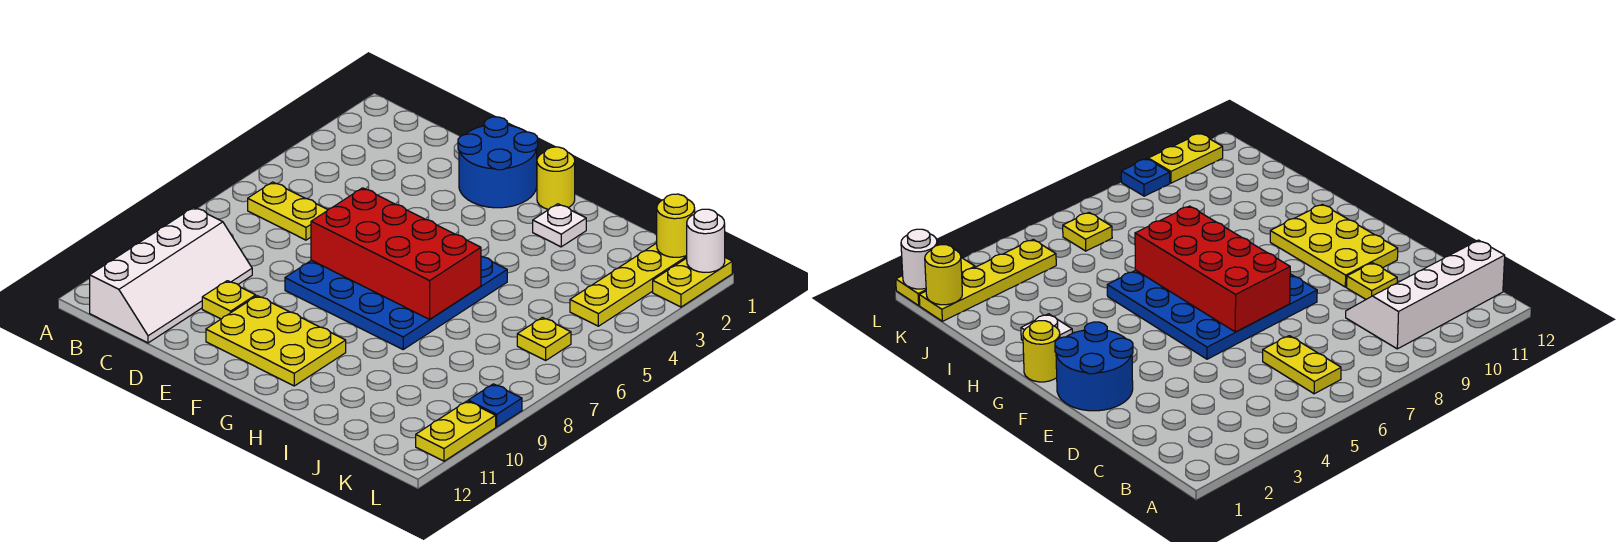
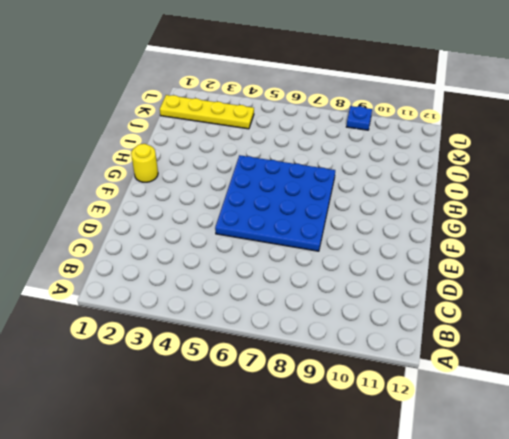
none -> yellow plate B6:C6 level 1
none -> white slope B9:C12 level 1 top B
none -> yellow plate D10 level 1

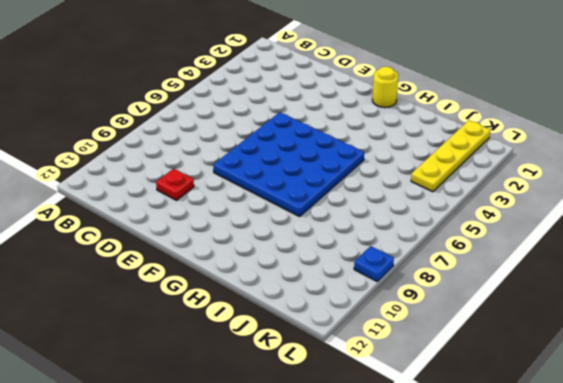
red plate D10 level 1 -> yellow plate D10 level 1
none -> yellow plate B6:C6 level 1
none -> white slope B9:C12 level 1 top B
none -> blue round brick E1:F2 level 1

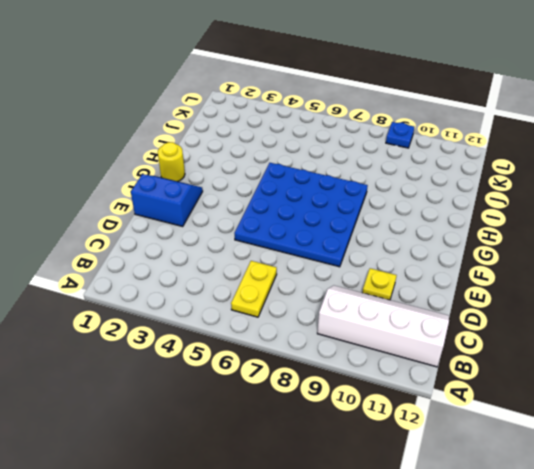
blue slope E1:F2 level 1 top E -> blue round brick E1:F2 level 1
none -> yellow plate E10:G11 level 1
none -> white plate H2 level 1
none -> yellow plate K1:K4 level 1

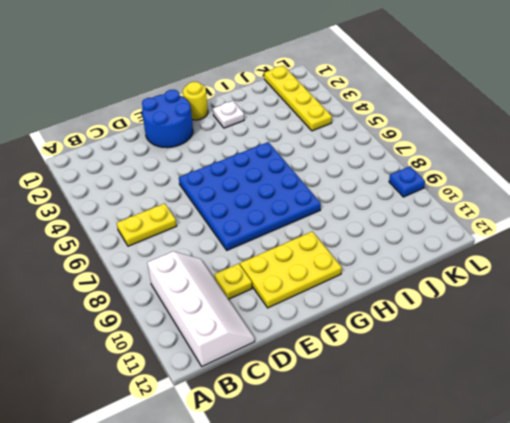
none -> yellow plate K6 level 1
none -> yellow plate L1:L2 level 1
none -> yellow plate L10:L11 level 1

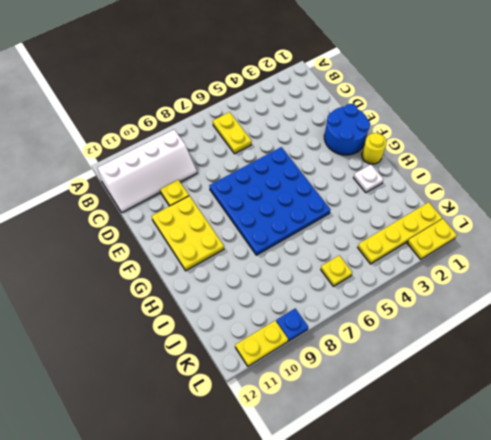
none -> red brick E6:H7 level 2
none -> yellow round brick K1 level 2
none -> white round brick L1 level 2

